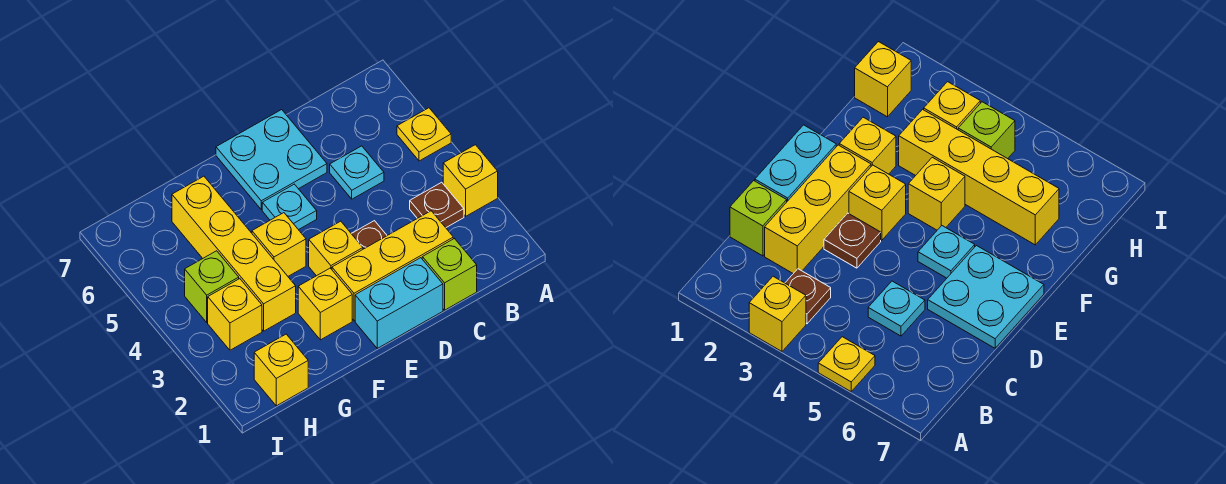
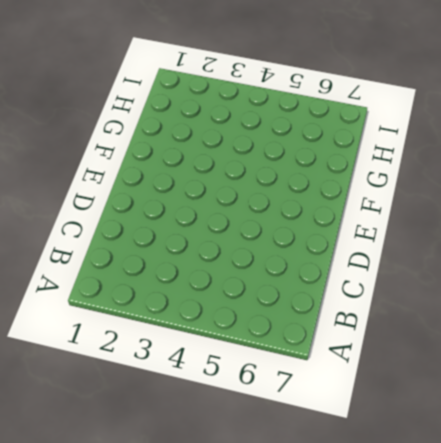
none -> yellow brick A3 level 1
none -> yellow plate A5 level 1
none -> brown plate B3 level 1

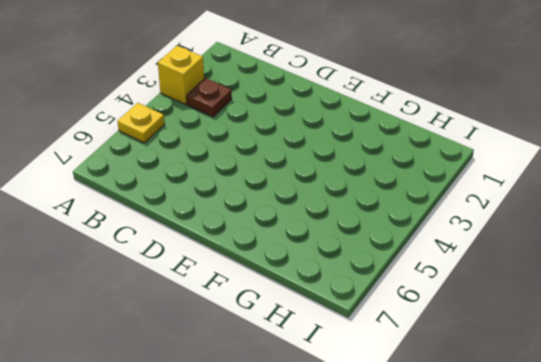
none -> lime brick C1 level 1
none -> yellow brick C2:E2 level 1
none -> cyan plate C5 level 1

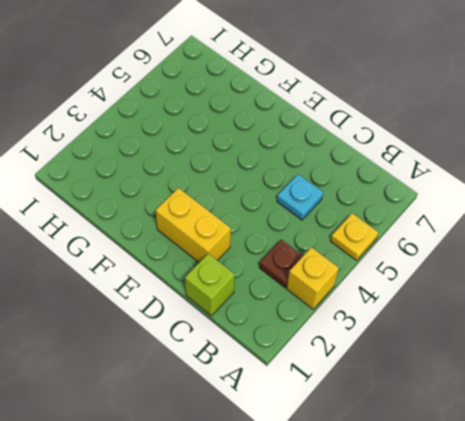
yellow brick D2:E2 level 1 -> yellow brick C2:E2 level 1
none -> cyan brick D1:E1 level 1
none -> brown plate D3 level 1
none -> cyan plate D6:E7 level 1

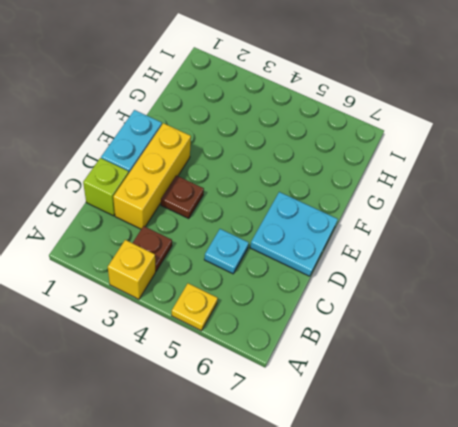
none -> yellow brick E3 level 1
none -> cyan plate E5 level 1
none -> yellow brick F2 level 1

